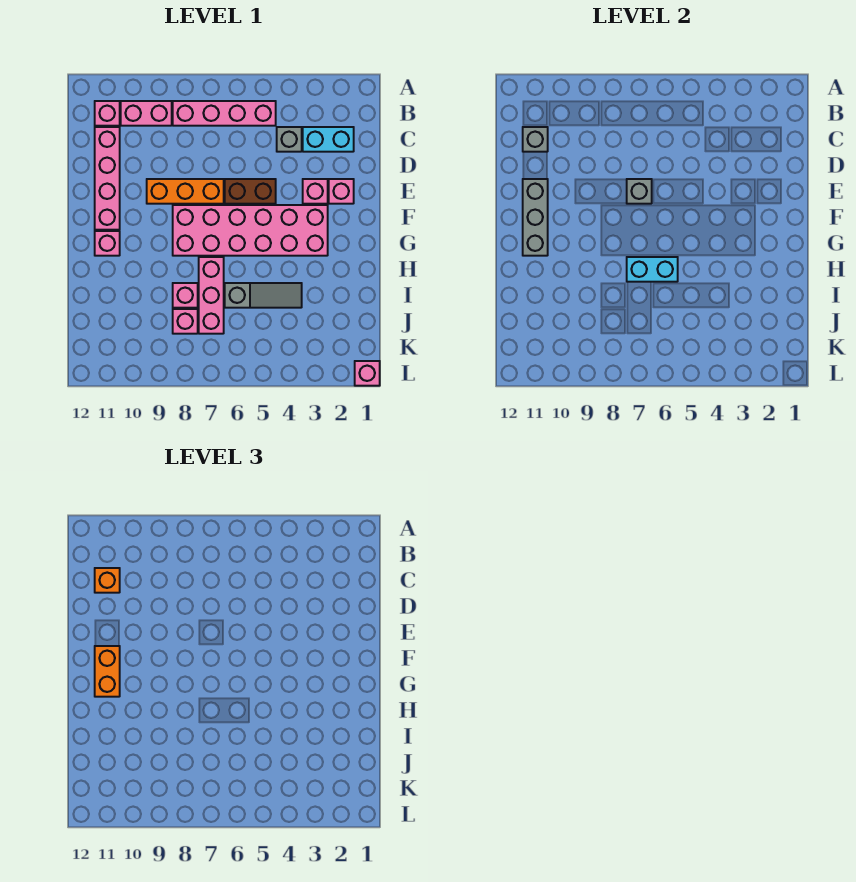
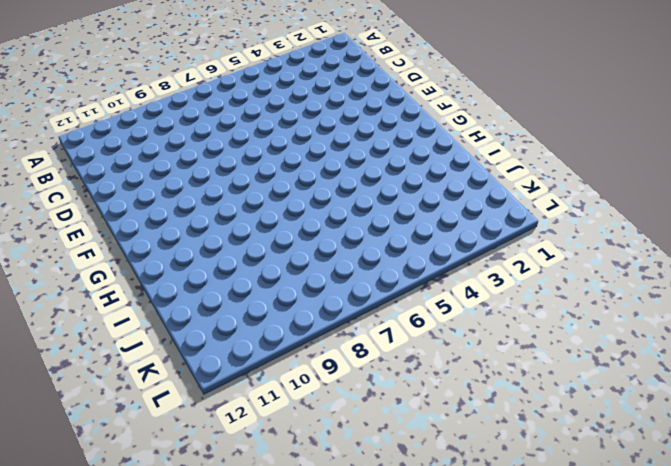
none -> pink brick B5:B8 level 1
none -> pink brick B9:B10 level 1
none -> pink brick B11 level 1

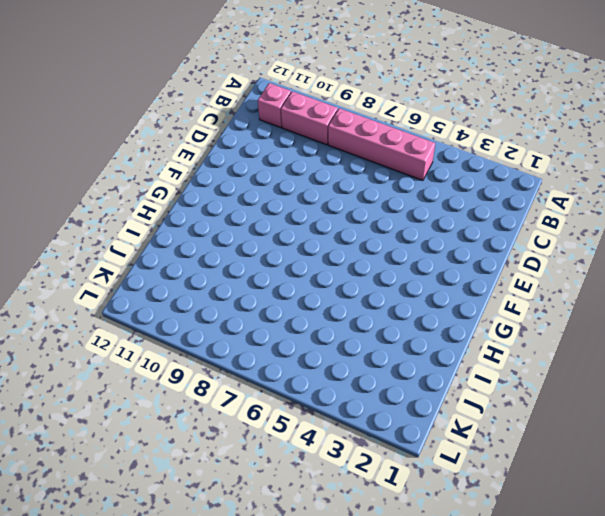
none -> cyan brick C2:C3 level 1
none -> grey brick C4 level 1
none -> pink brick C11:F11 level 1

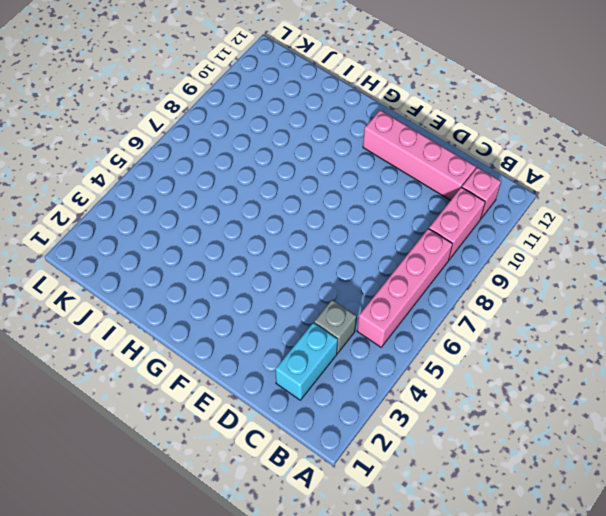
none -> pink brick E2 level 1
none -> pink brick E3 level 1
none -> brown brick E5:E6 level 1

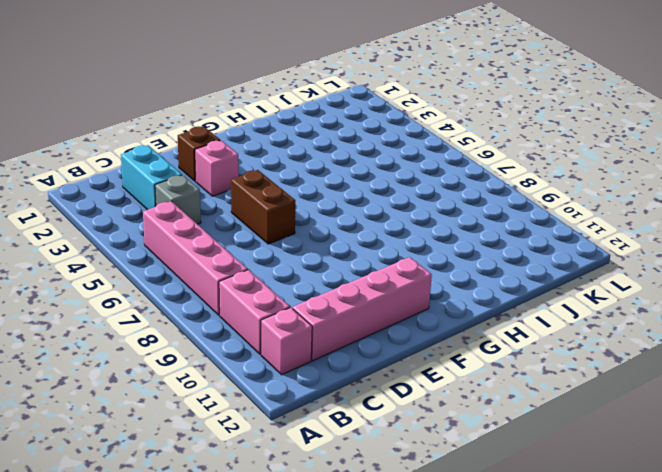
brown brick E2 level 1 -> pink brick E2 level 1
none -> orange brick E7:E9 level 1
none -> pink brick F3:G8 level 1
none -> pink brick G11 level 1

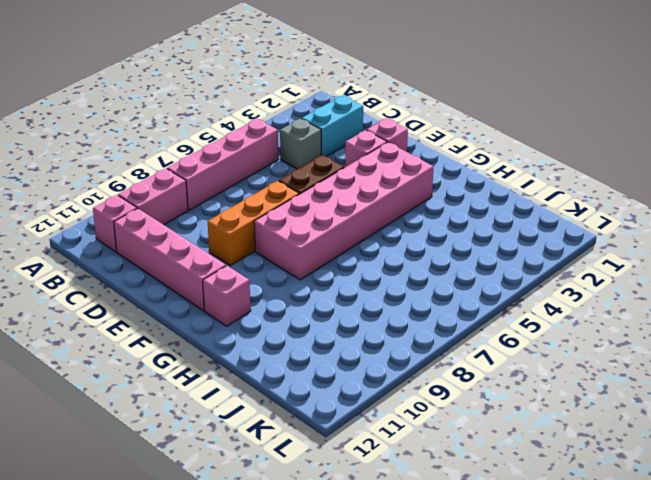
none -> pink brick H7:J7 level 1
none -> grey slope I4:I6 level 1 top 6
none -> pink brick I8 level 1

